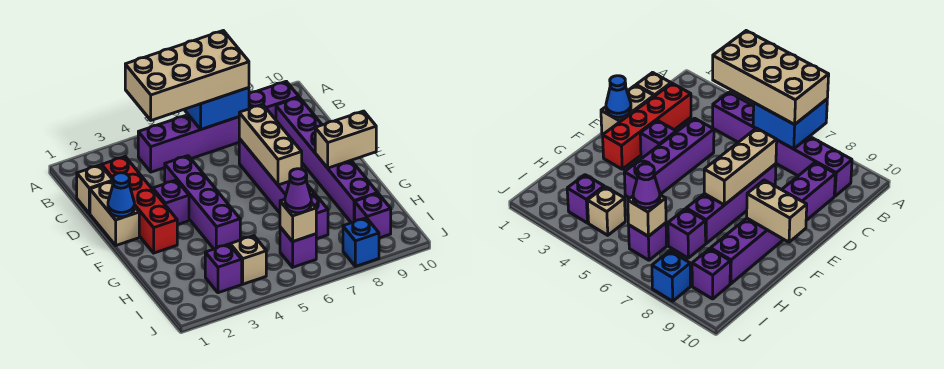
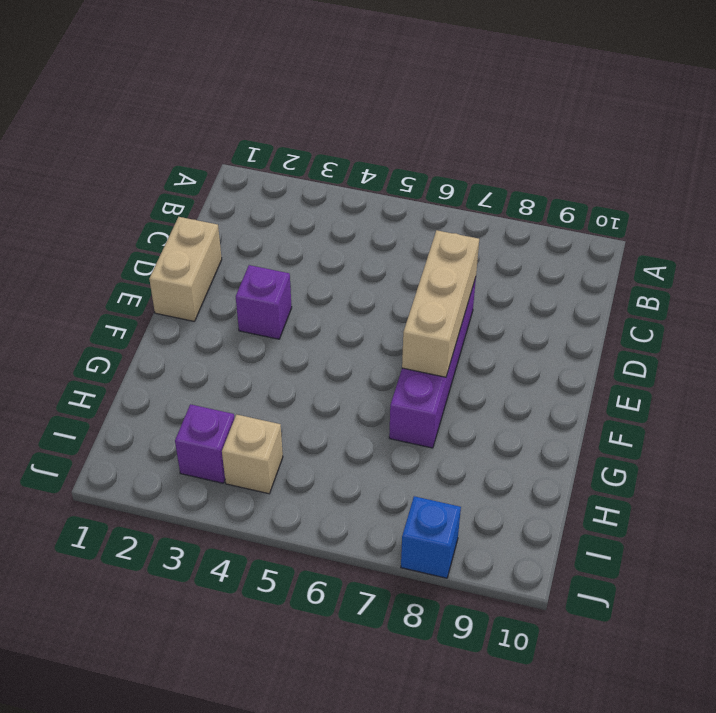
none -> purple brick B4:B9 level 1
none -> tan brick C1 level 1
none -> red brick C2:F2 level 1

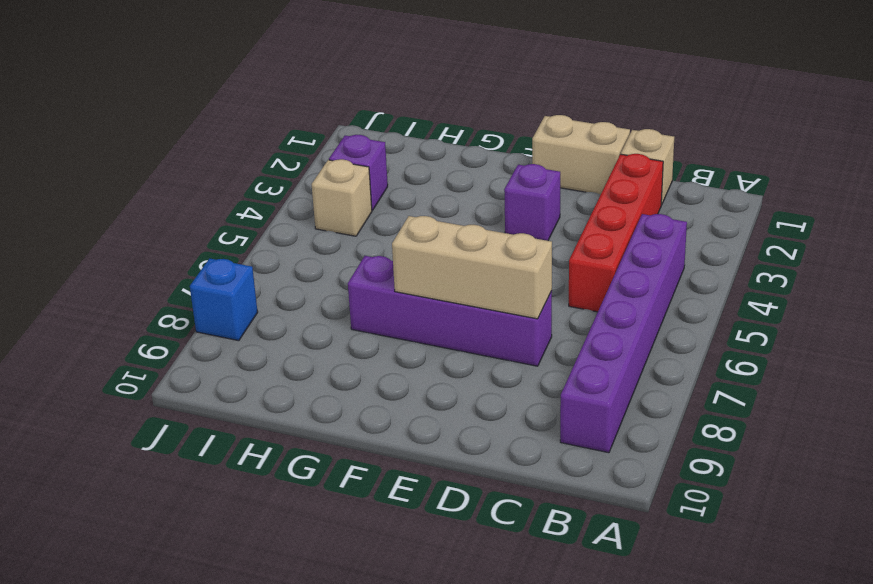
red brick C2:C5 level 1 -> red brick C2:F2 level 1
none -> purple brick C9:H9 level 1
none -> purple brick D4:G4 level 1
none -> purple brick H7 level 1

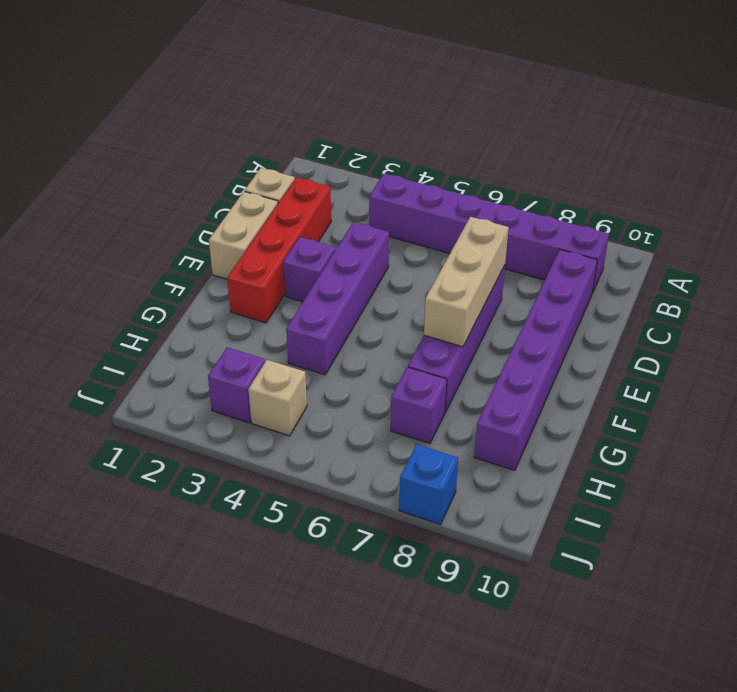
none -> purple brick I6 level 1
none -> purple brick I9 level 1
none -> blue brick A6:B7 level 2

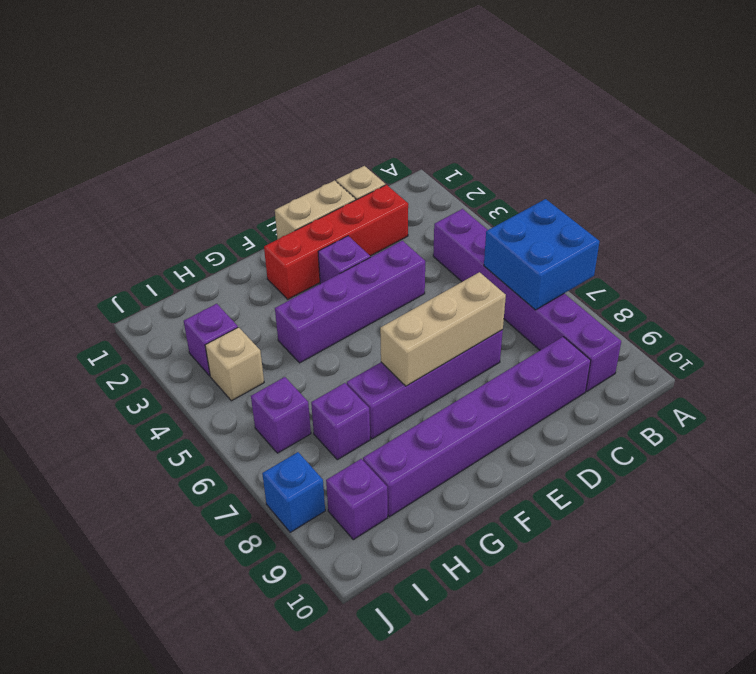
none -> blue cone E1 level 2
none -> tan brick F9:F10 level 2
none -> tan brick I6 level 2

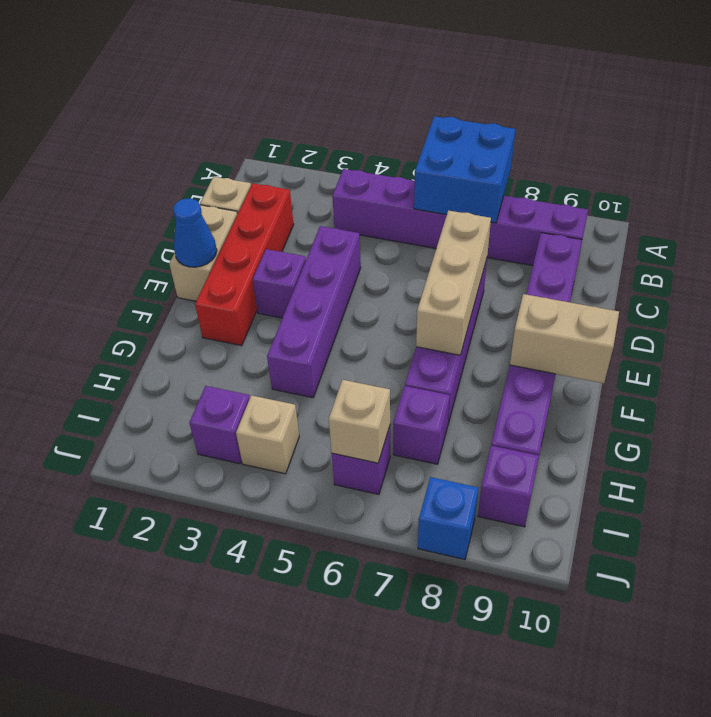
none -> tan brick A4:B7 level 3
none -> purple cone I6 level 3

